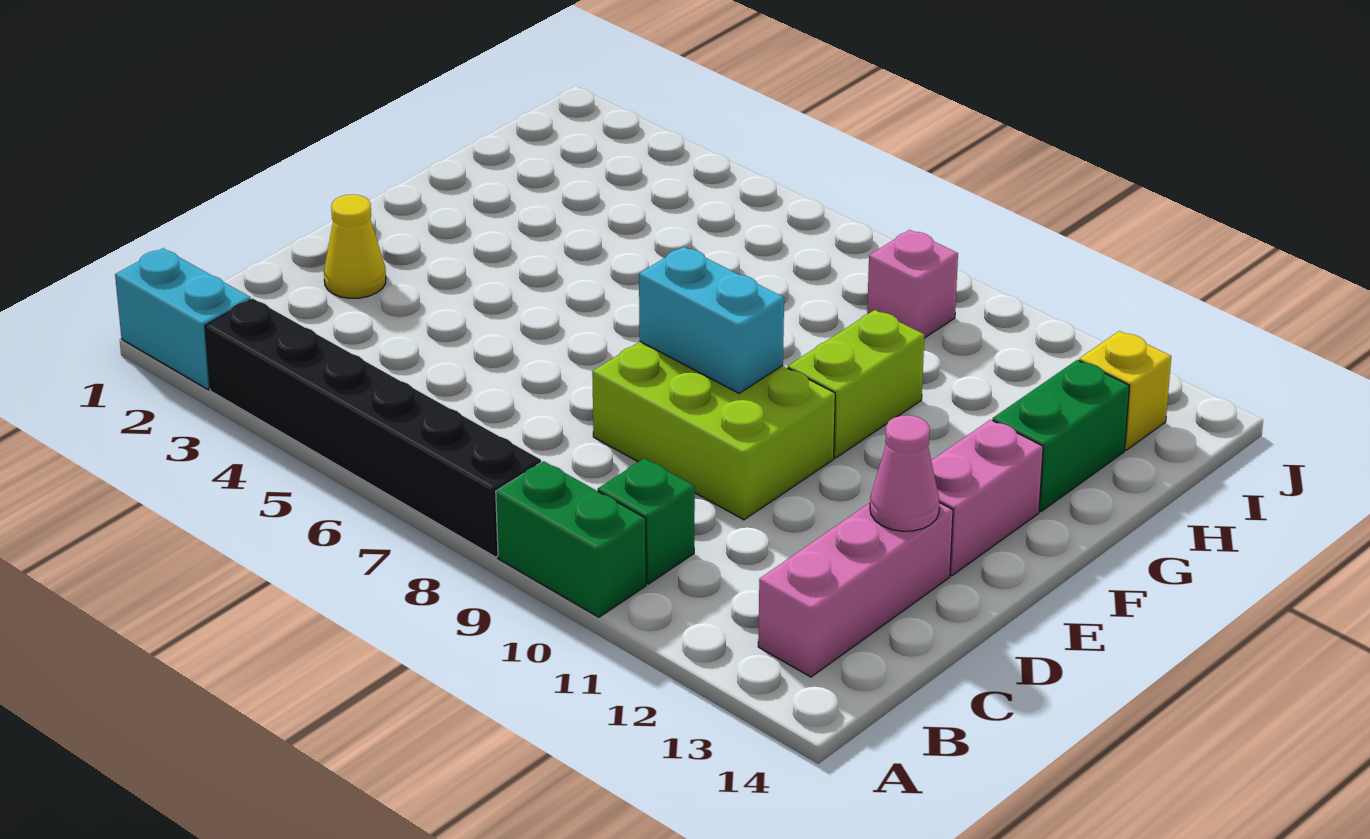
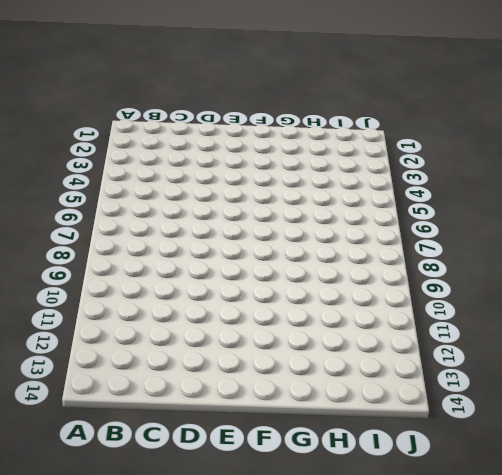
none -> cyan brick A1:A2 level 1
none -> black brick A3:A8 level 1
none -> green brick A9:A10 level 1

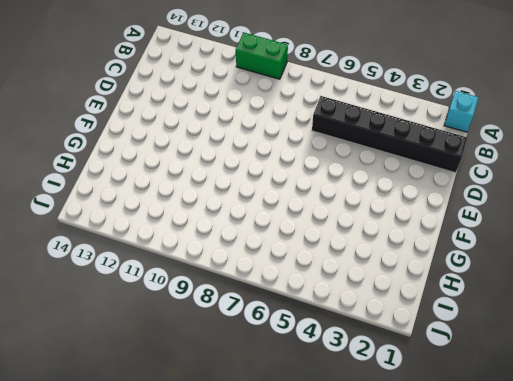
cyan brick A1 level 1 -> cyan brick A1:A2 level 1
black brick C1:C6 level 1 -> black brick A3:A8 level 1
none -> green brick B10 level 1
none -> pink brick B13:D13 level 1
none -> yellow cone D2 level 1

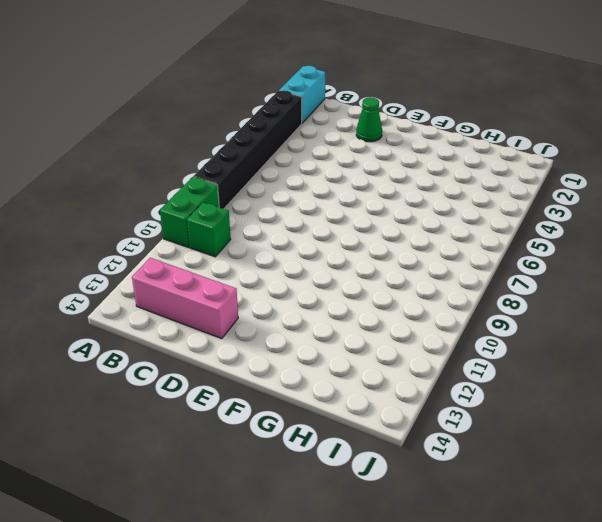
green cone D2 level 1 -> yellow cone D2 level 1
none -> lime brick D8:E10 level 1
none -> pink brick E13:F13 level 1
none -> lime brick F10:G10 level 1

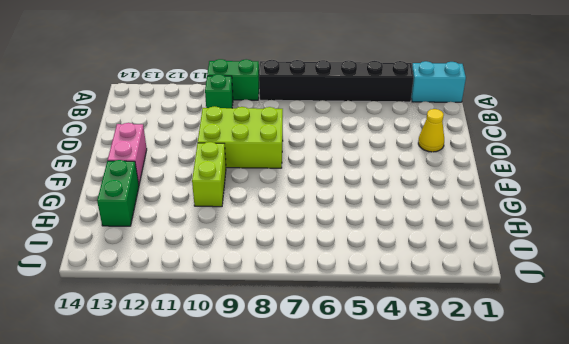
none -> pink brick B13:D13 level 1
none -> pink brick I9 level 1
none -> yellow brick I13 level 1

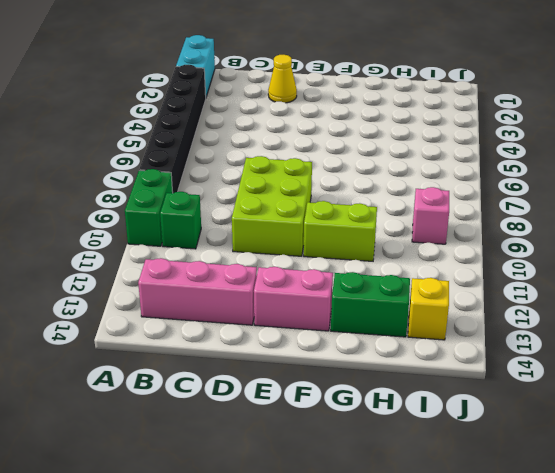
none -> pink cone D13 level 2
none -> cyan brick E8:E9 level 2

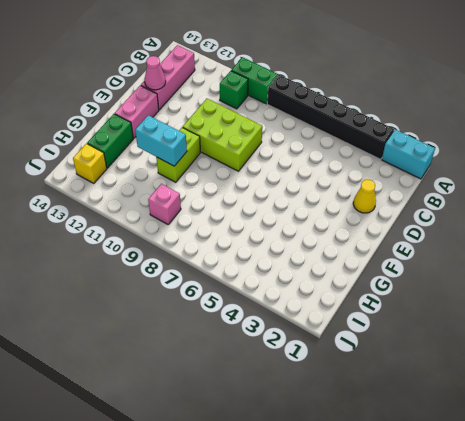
cyan brick G10:G11 level 2 -> cyan brick E8:E9 level 2

